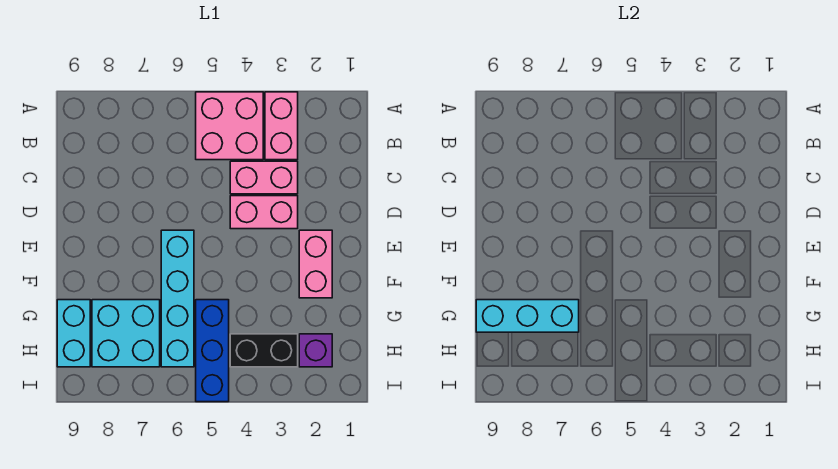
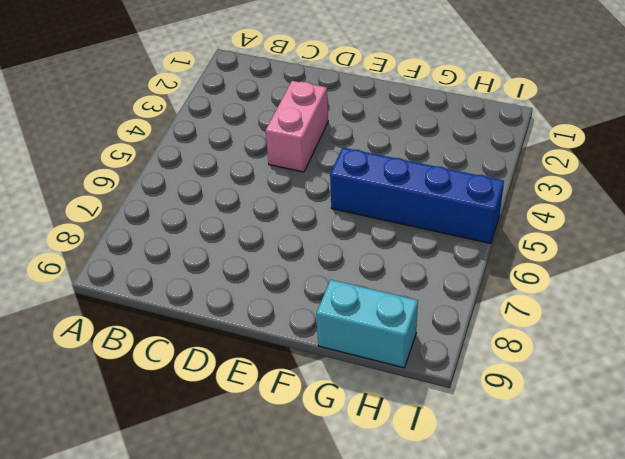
blue brick F5:I5 level 1 -> blue brick G5:I5 level 1
none -> pink brick A3:B3 level 1
none -> pink brick A4:B5 level 1
none -> pink brick C3:C4 level 1

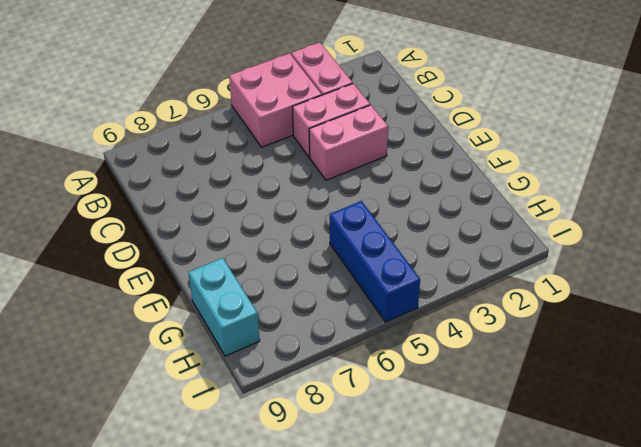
none -> pink brick E2:F2 level 1
none -> cyan brick E6:H6 level 1
none -> cyan brick G7:H8 level 1

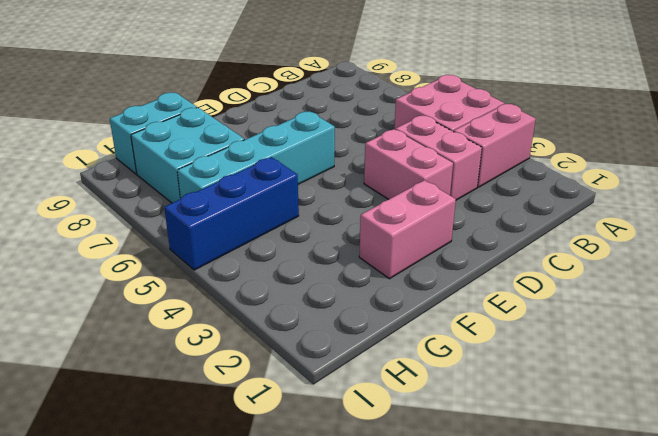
none -> purple brick H2 level 1
none -> black brick H3:H4 level 1
none -> cyan brick G7:G9 level 2

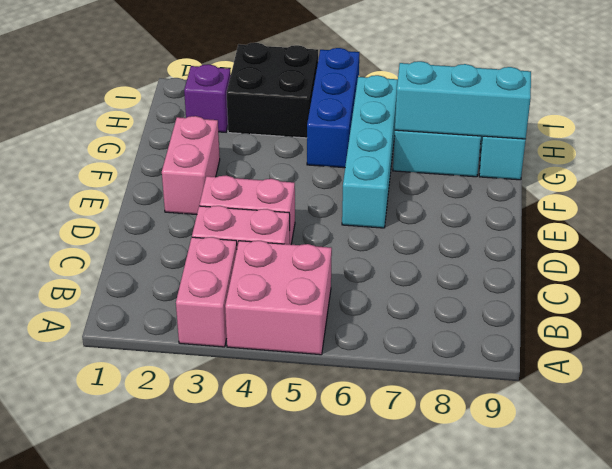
black brick H3:I4 level 1 -> black brick H3:H4 level 1

